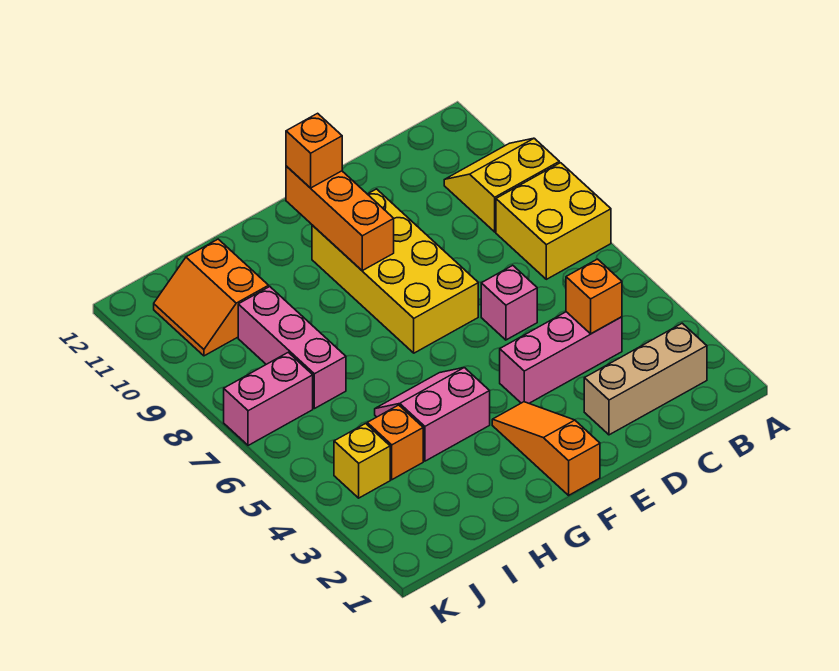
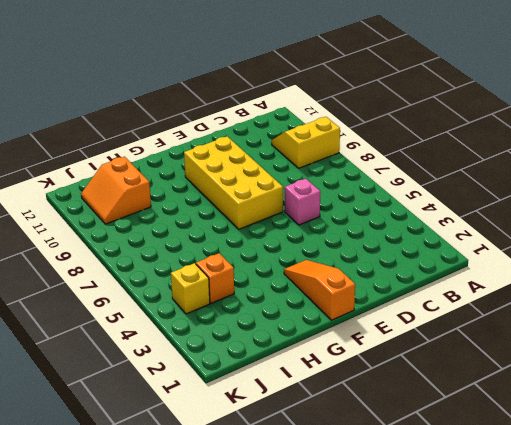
none -> yellow brick A7:B8 level 1
none -> tan brick B2:D2 level 1
none -> pink brick C4:E4 level 1

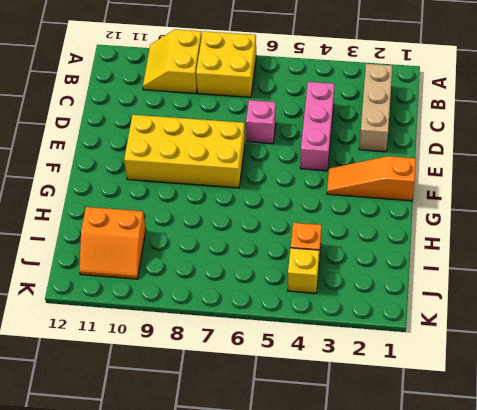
none -> pink slope G4:H5 level 1 top 4
none -> pink brick I7:I9 level 1
none -> pink brick J7:K7 level 1

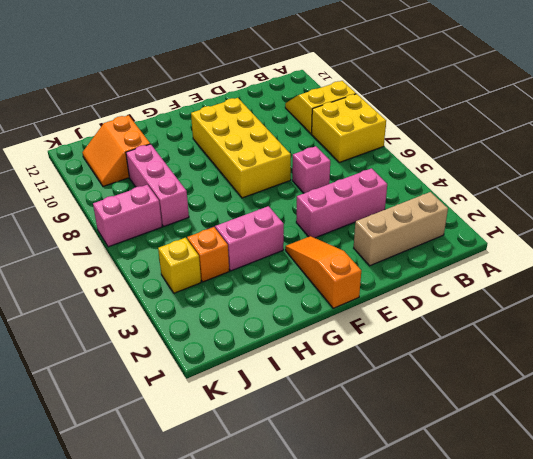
none -> orange brick C4 level 2
none -> orange brick F9:F11 level 2
none -> orange brick F11 level 3

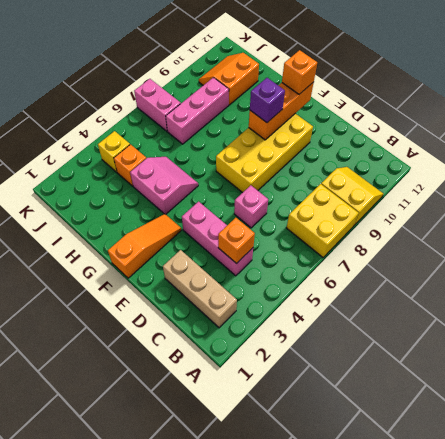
purple brick F9 level 3 -> none

